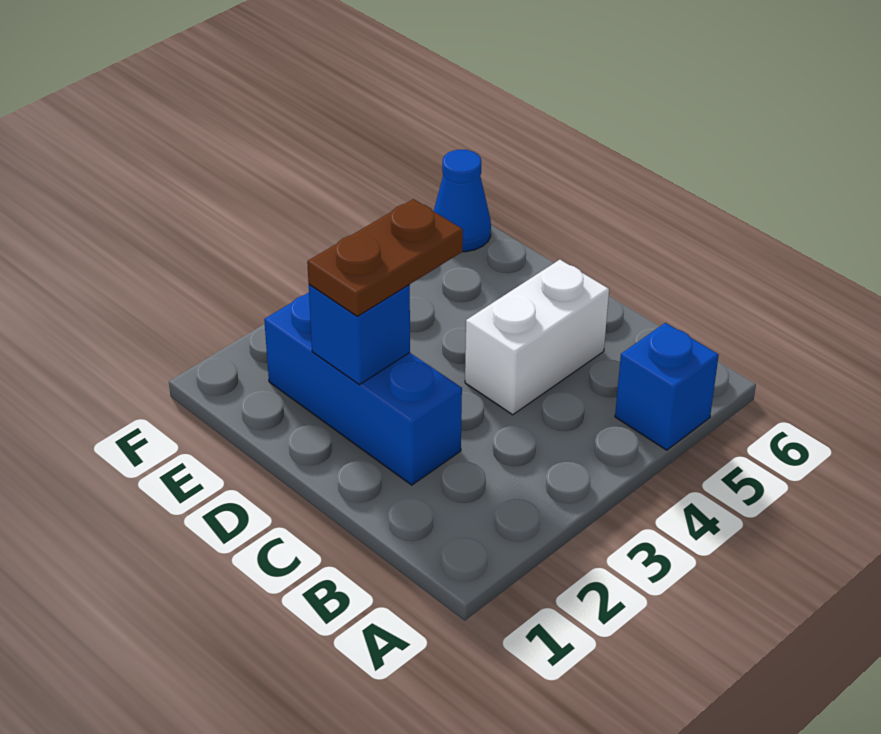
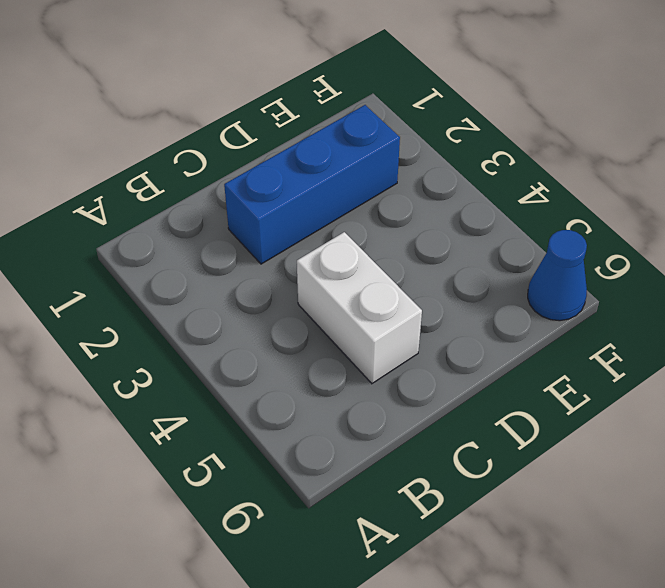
none -> blue brick A5 level 1
none -> blue brick D2 level 2

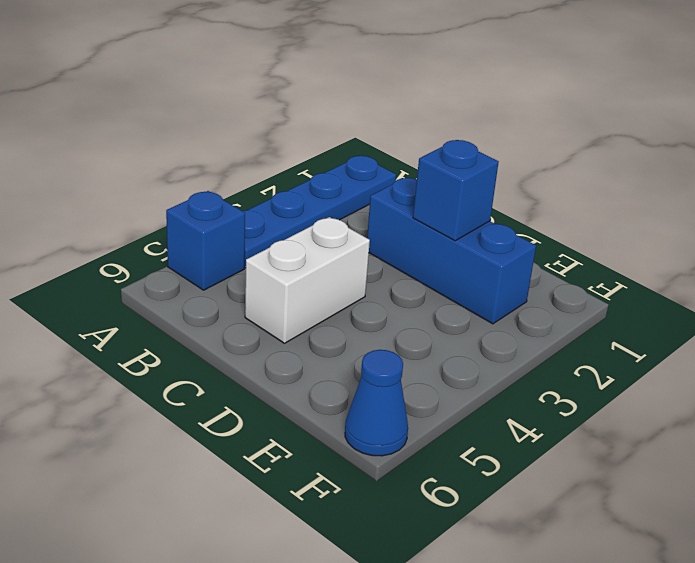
blue plate A1:A4 level 1 -> none
none -> brown plate D2:D3 level 3

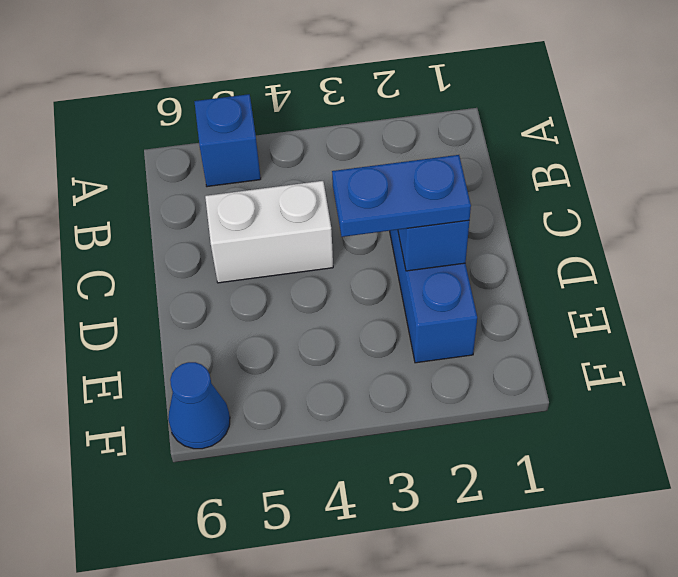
blue plate D2:D3 level 3 -> brown plate D2:D3 level 3

